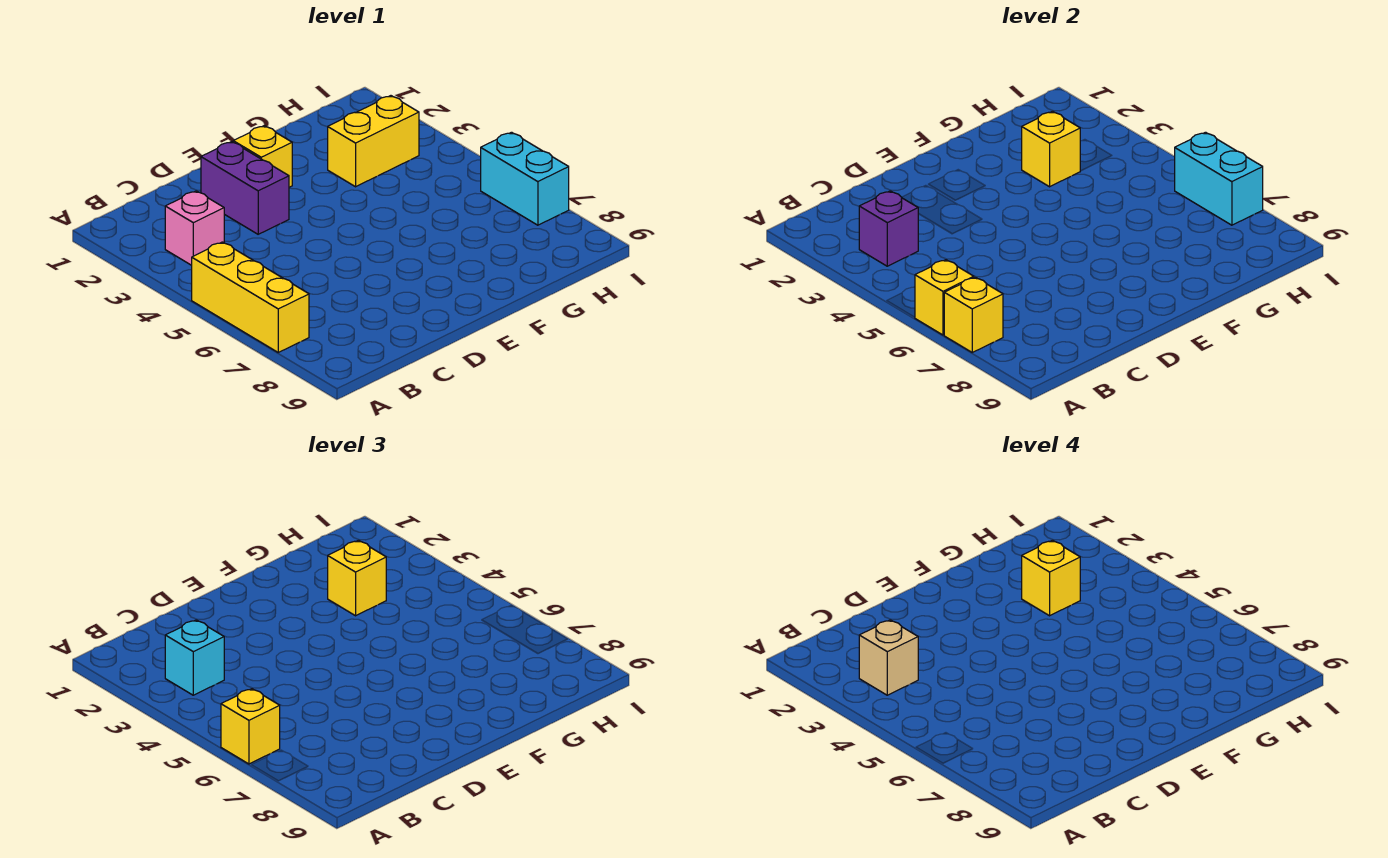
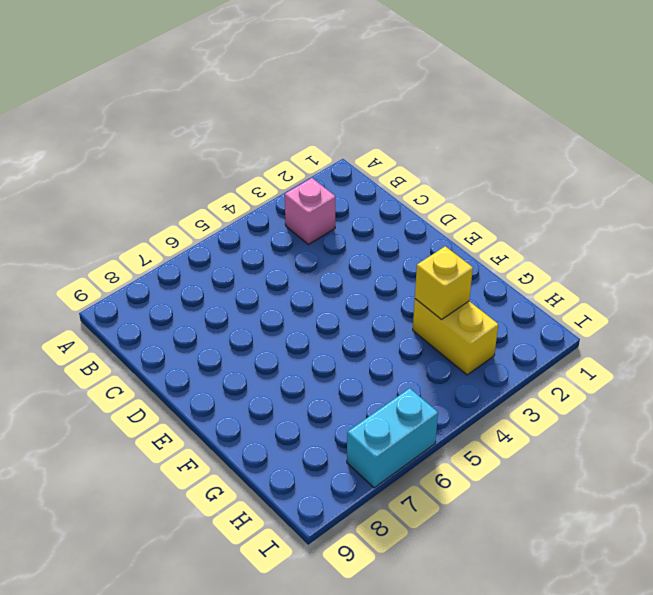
none -> yellow brick A5:A7 level 1
none -> purple brick D2:D3 level 1
none -> yellow brick E2 level 1

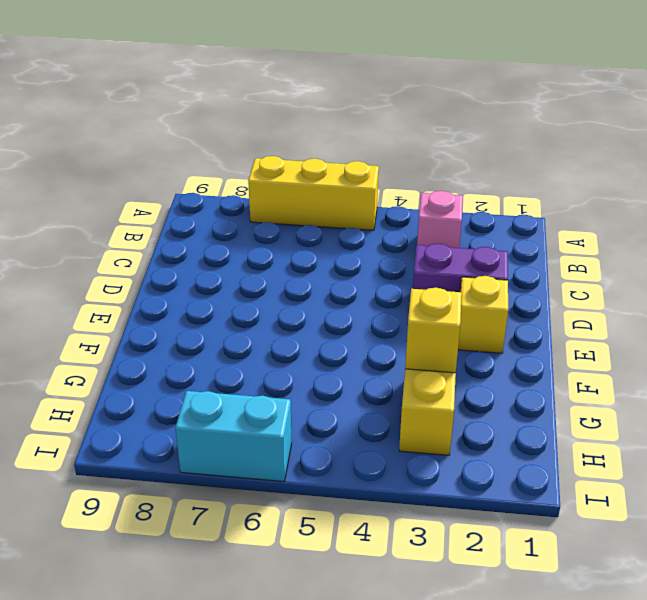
none -> yellow brick A6 level 2
none -> yellow brick A7 level 2
none -> purple brick B3 level 2

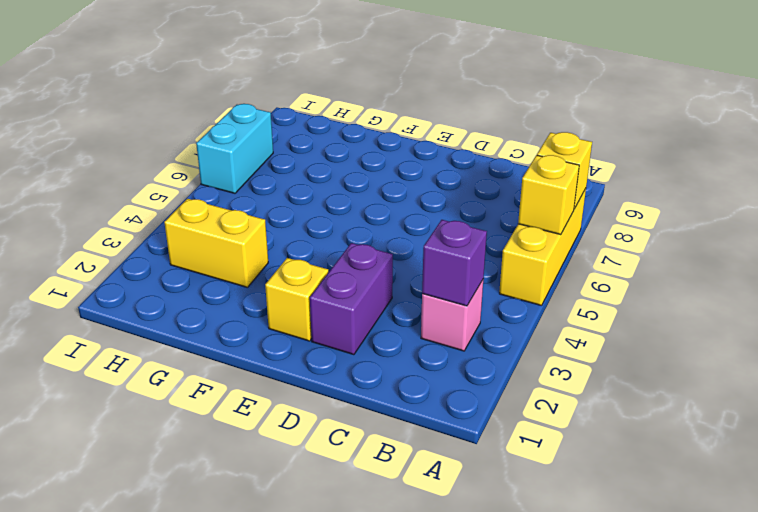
none -> yellow brick G3 level 2
none -> cyan brick I6:I7 level 2
none -> yellow brick A6 level 3

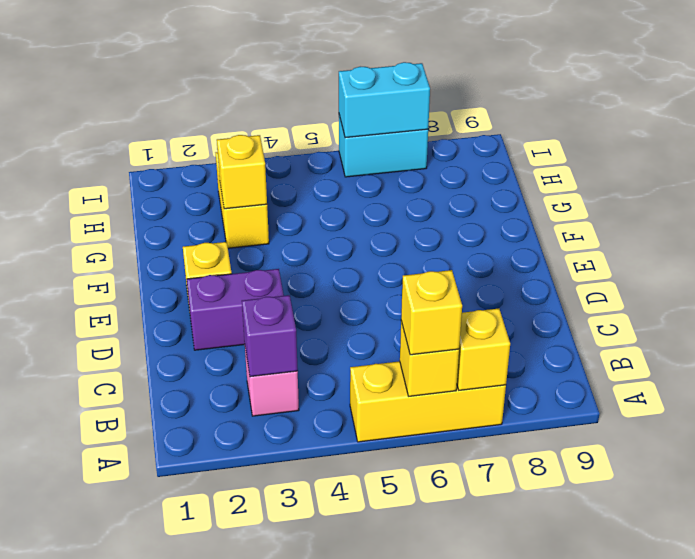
none -> cyan brick B3 level 3
none -> yellow brick G3 level 3
none -> tan brick B3 level 4

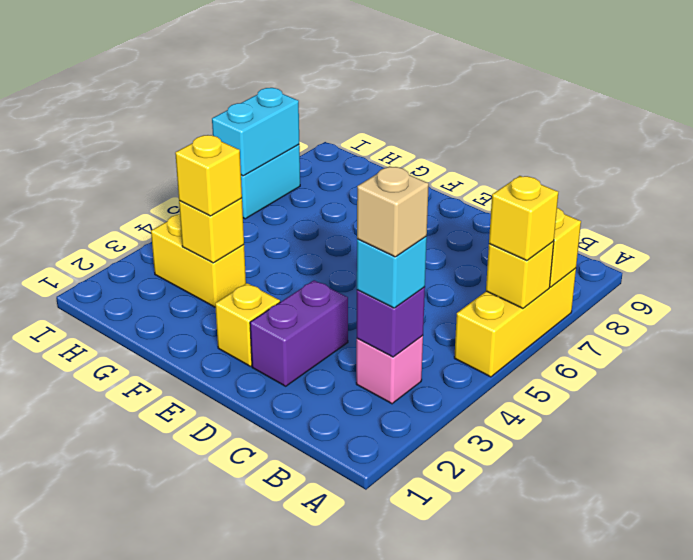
none -> yellow brick G3 level 4

